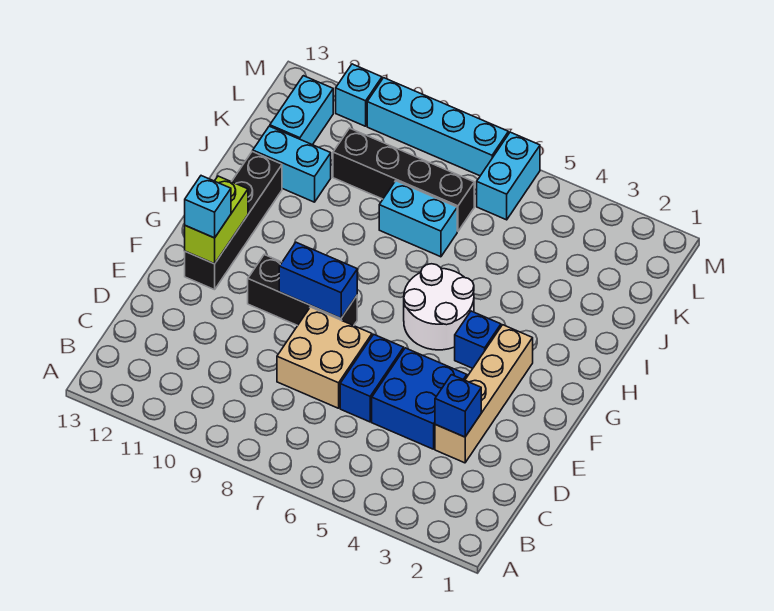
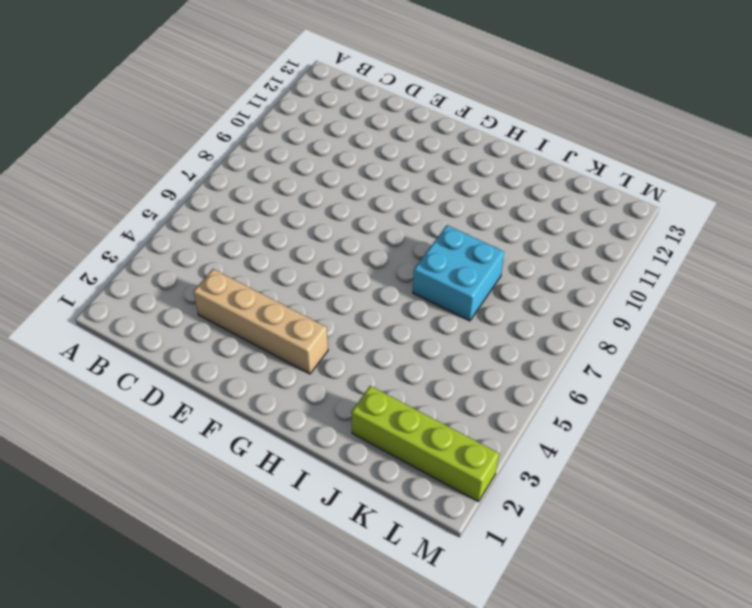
cyan brick I7:J8 level 1 -> cyan brick J7:J8 level 1
lime brick J2:M2 level 1 -> none
none -> blue brick D4:E5 level 1
none -> blue brick D6:E6 level 1
none -> tan brick D7:E8 level 1

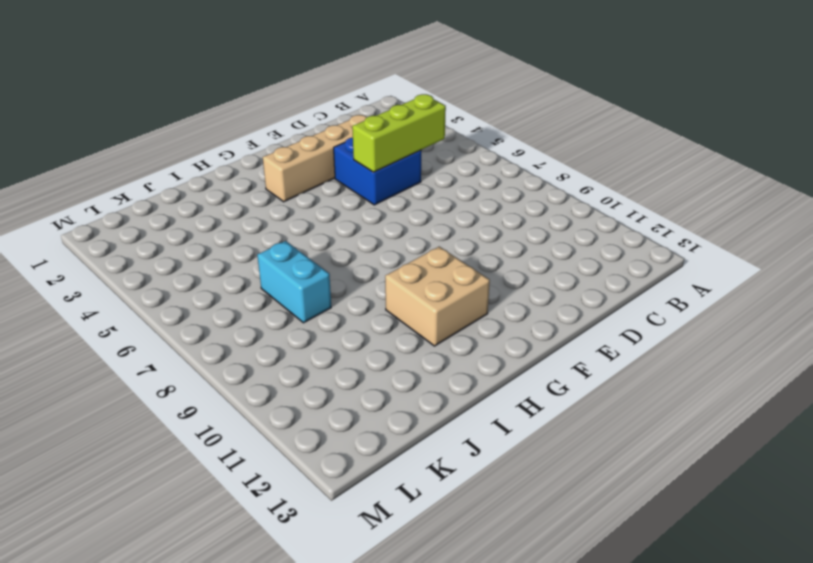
lime brick C5:E5 level 2 -> none
tan brick G10:H11 level 1 -> tan brick D7:E8 level 1
none -> blue brick D6:E6 level 1
none -> black brick F8:F10 level 1
none -> black brick F12:I12 level 1

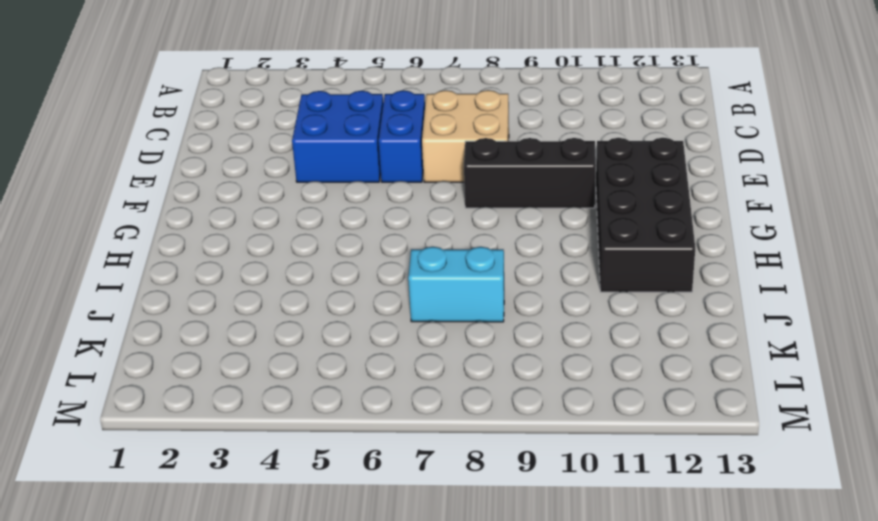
black brick F11:I12 level 1 -> black brick F12:I12 level 1
none -> tan brick D3:G3 level 1
none -> blue brick G4 level 1
none -> white round brick G5:H6 level 1

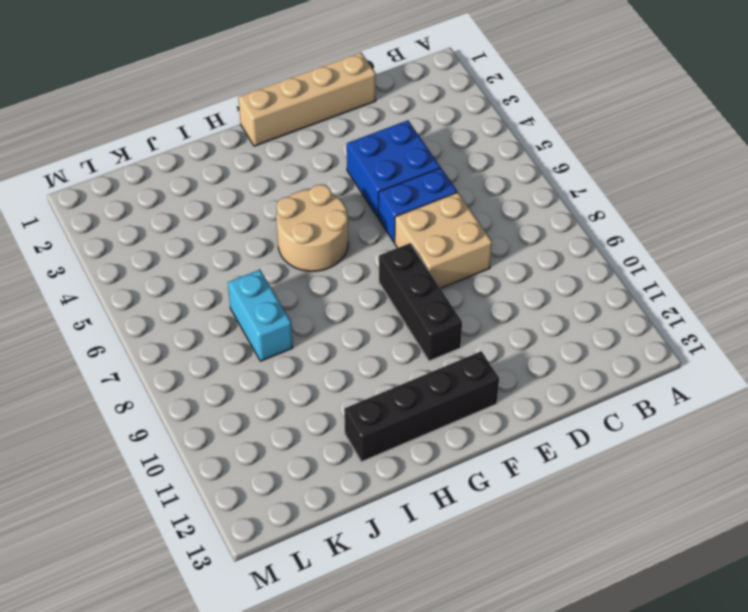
tan brick D1:G1 level 1 -> tan brick D3:G3 level 1
tan round brick G5:H6 level 1 -> white round brick G5:H6 level 1
none -> blue brick G4 level 1
none -> cyan brick J11:J12 level 1
none -> black brick K7:K10 level 1

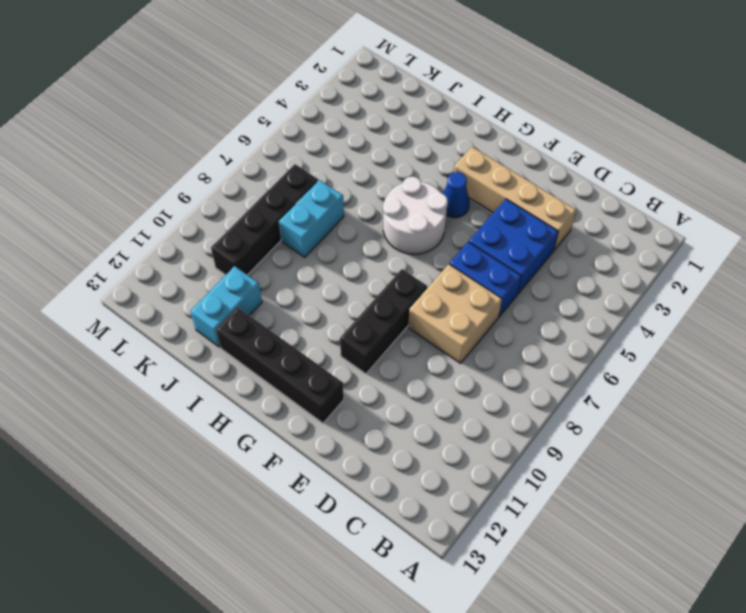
blue cone G4 level 1 -> blue brick G4 level 1
none -> cyan brick K12:L12 level 1
none -> cyan brick L6:M6 level 1
none -> cyan brick M7:M10 level 1

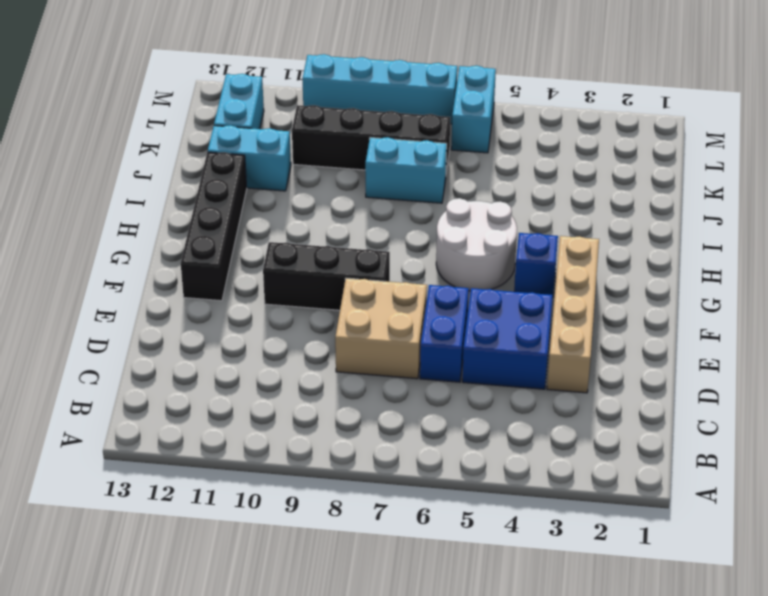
none -> cyan brick M11 level 1
none -> blue brick D3 level 2
none -> blue brick F8:F9 level 2

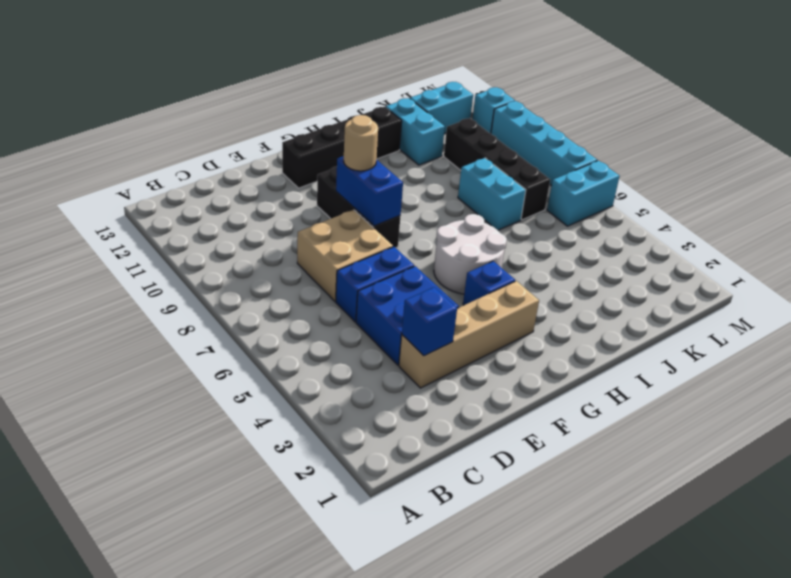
tan round brick F9 level 3 -> none
none -> lime brick F12:G12 level 2
none -> cyan brick F12 level 3

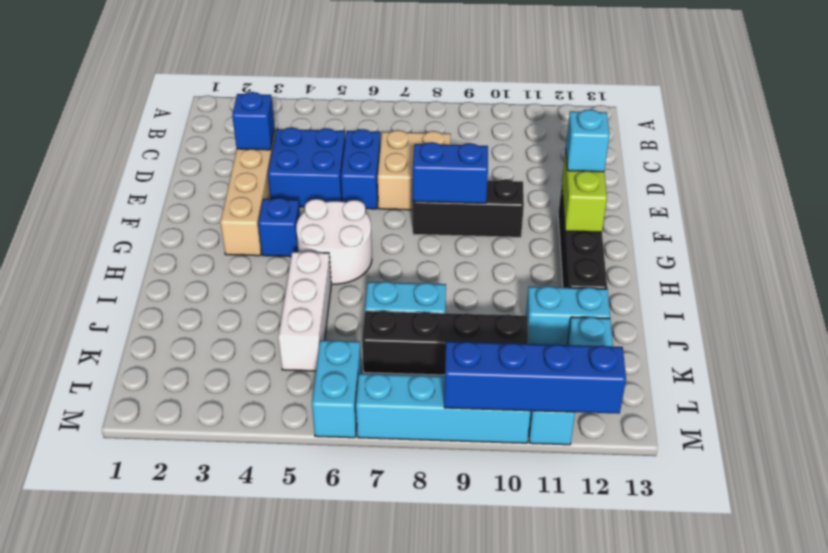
white brick I5:K5 level 1 -> none
blue brick M9:M12 level 2 -> none

